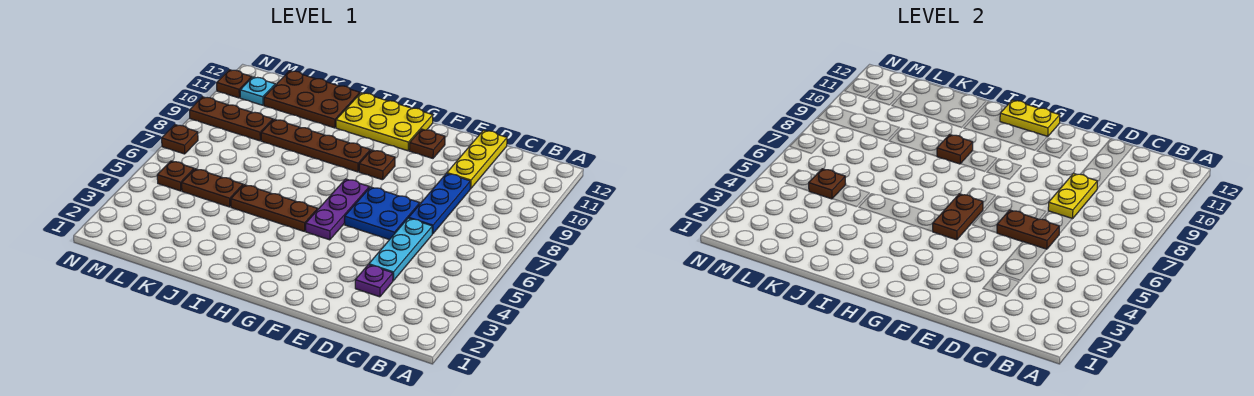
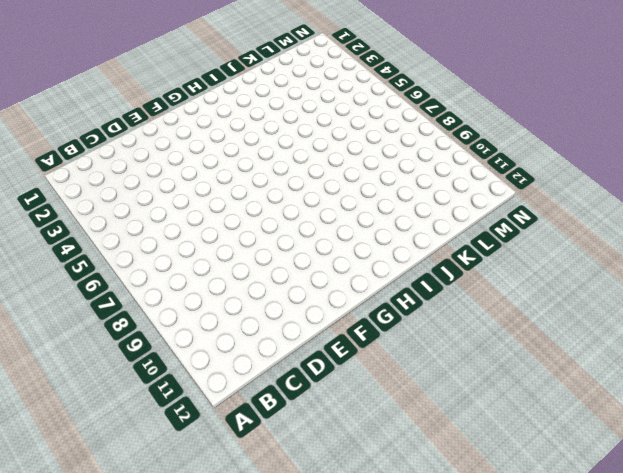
none -> purple plate D3 level 1
none -> cyan plate D4:D6 level 1
none -> blue plate D7:D9 level 1

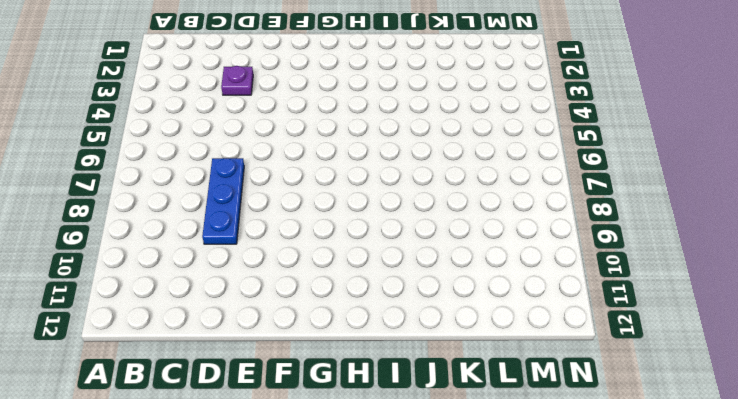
none -> cyan plate D4:D6 level 1
none -> yellow plate D10:D12 level 1
none -> blue plate E6:F7 level 1

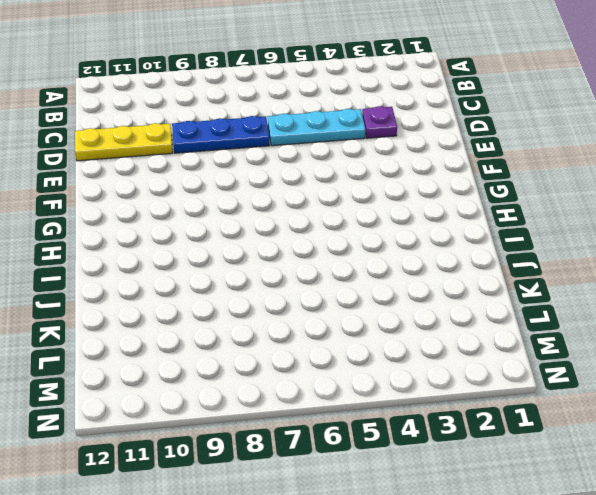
none -> blue plate E6:F7 level 1
none -> brown plate F11 level 1
none -> purple plate G5:G7 level 1

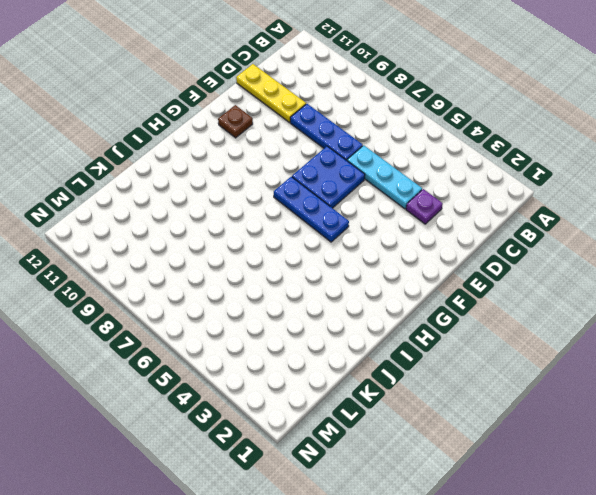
blue plate G5:G7 level 1 -> purple plate G5:G7 level 1
none -> brown plate G9 level 1
none -> yellow plate G11:I12 level 1
none -> brown plate H5:J5 level 1

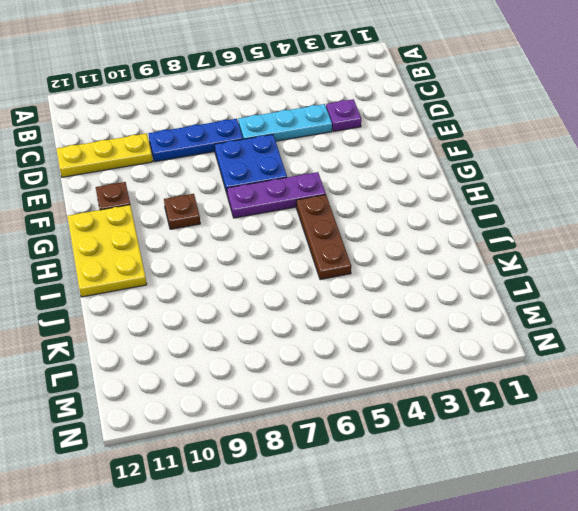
none -> brown plate H9:K9 level 1
none -> brown plate J11:L12 level 1
none -> brown plate K5:L5 level 1

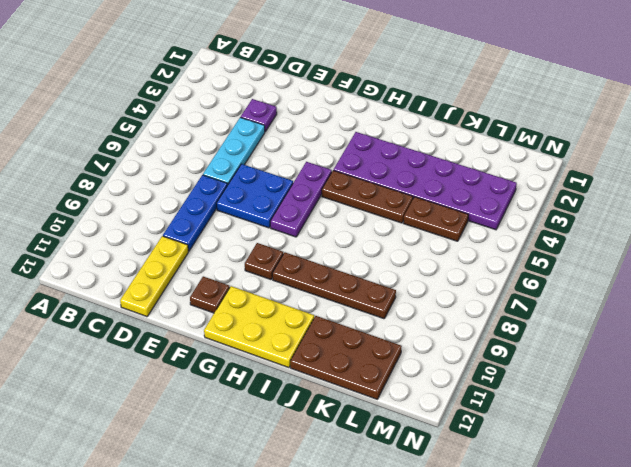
purple plate H3:M4 level 1 -> none
none -> brown plate L9:N9 level 1
none -> brown plate M5 level 1
none -> cyan plate M11 level 1

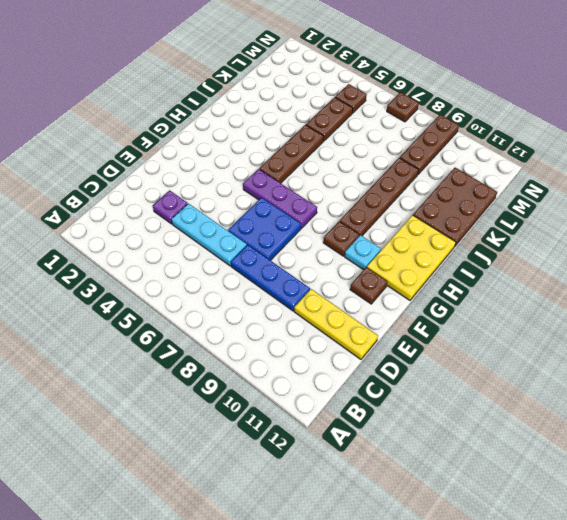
cyan plate G10 level 1 -> cyan plate M11 level 1
none -> brown plate N11 level 1
none -> brown plate D6:E6 level 2
none -> yellow plate D8:D9 level 2

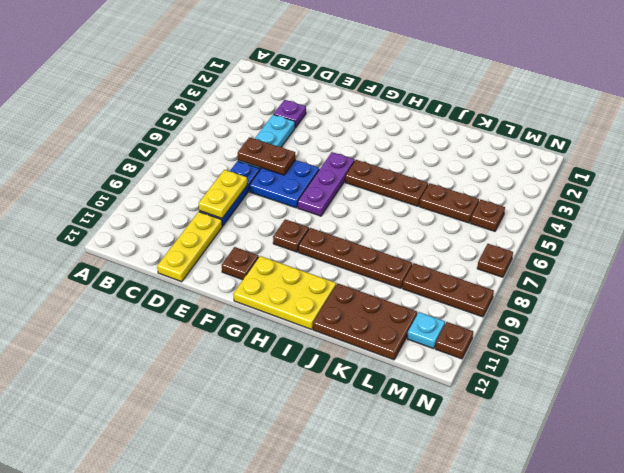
none -> brown plate G5:G6 level 2
none -> yellow plate G12:H12 level 2
none -> brown plate I9 level 2

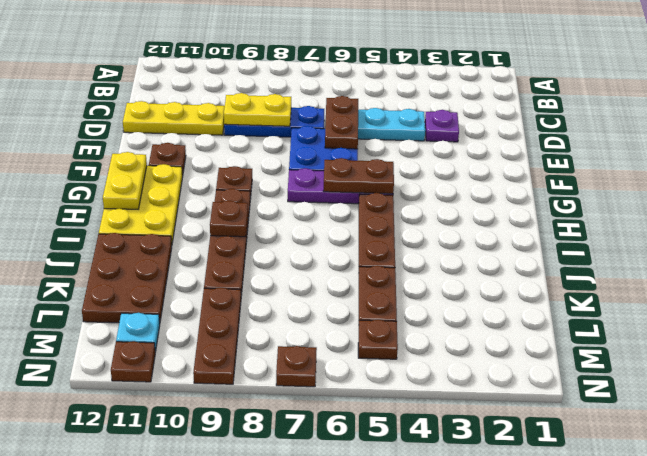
none -> brown plate L5 level 2

